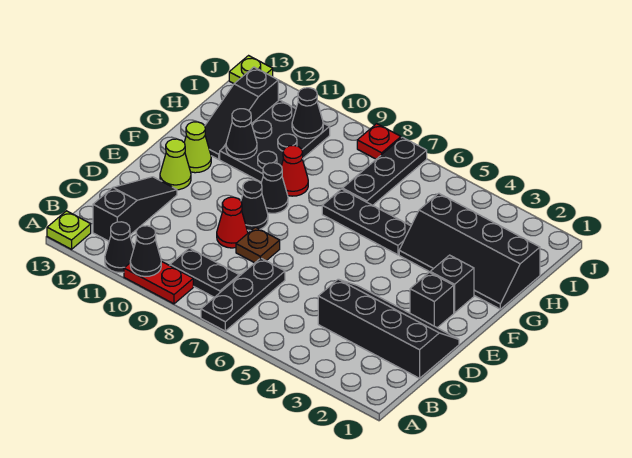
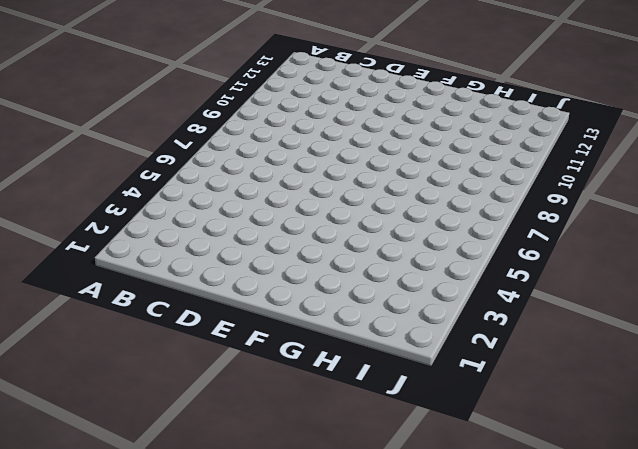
none -> black plate A7:C7 level 1
none -> red plate A9:A10 level 1
none -> black cone A11 level 1

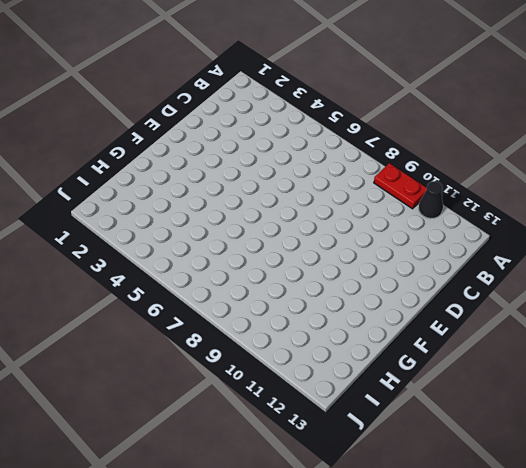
none -> black plate A7:C7 level 1
none -> lime plate A13 level 1
none -> black plate B8:B9 level 1

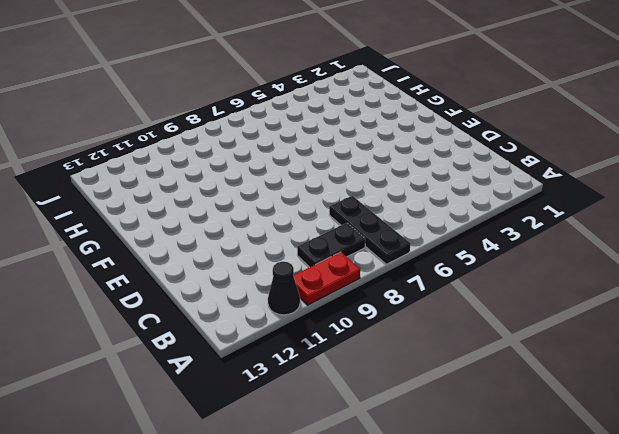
none -> lime plate A13 level 1
none -> black slope B12:D12 level 1 top B
none -> black slope C1:D4 level 1 top C

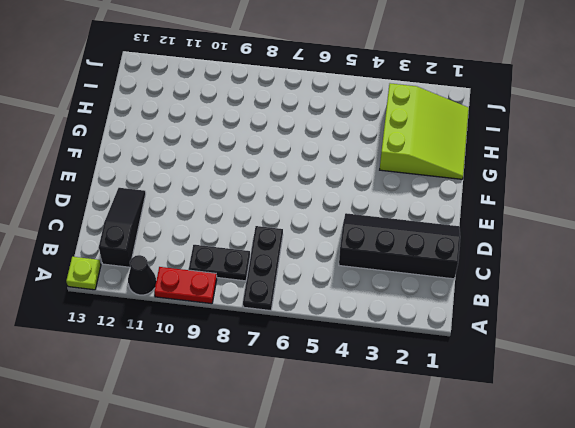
lime slope G1:I3 level 1 top 3 -> black slope G1:H4 level 1 top H
none -> brown plate D8 level 1
none -> red cone D9 level 1
none -> black brick E2 level 1

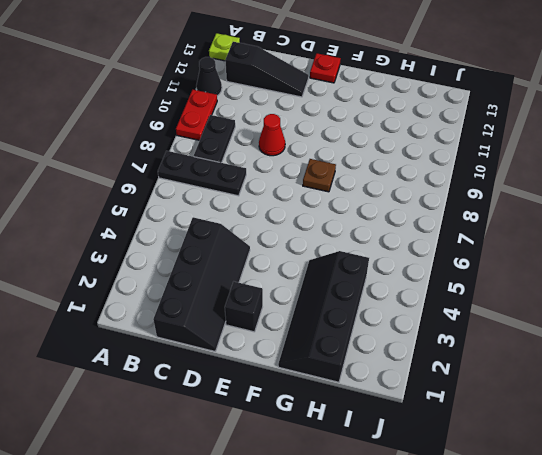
red plate E13 level 1 -> red plate J8 level 1
brown plate F8 level 1 -> brown plate D8 level 1
none -> black cone E9 level 1
none -> lime cone E12 level 1
none -> black brick F2 level 1

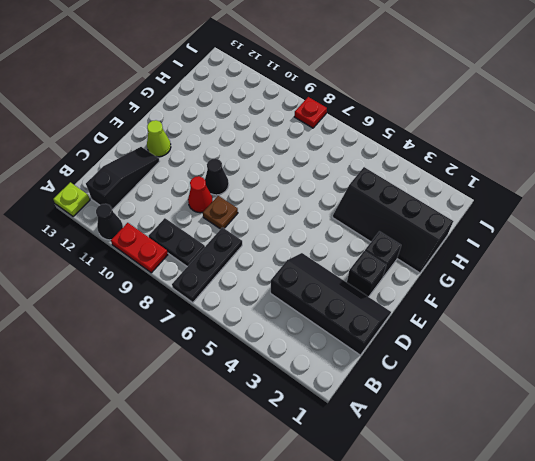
none -> black cone F9 level 1
none -> lime cone F12 level 1
none -> black plate G5:G7 level 1

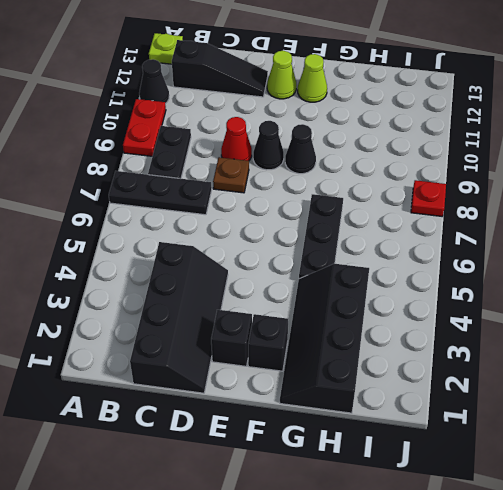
none -> red cone G9 level 1
none -> black plate G10:I11 level 1
none -> black slope G12:I12 level 1 top I

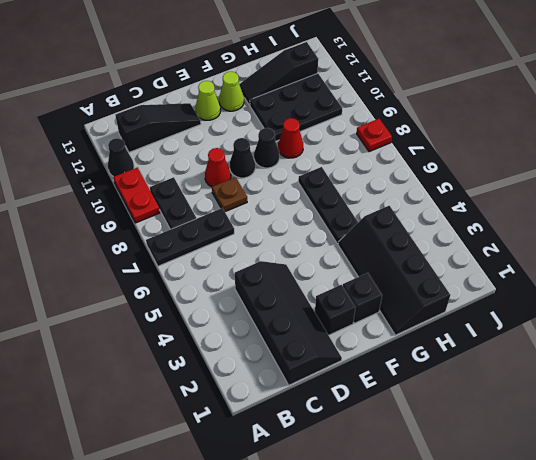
none -> lime plate A13 level 1
none -> black plate H7:J7 level 1
none -> lime plate J13 level 1

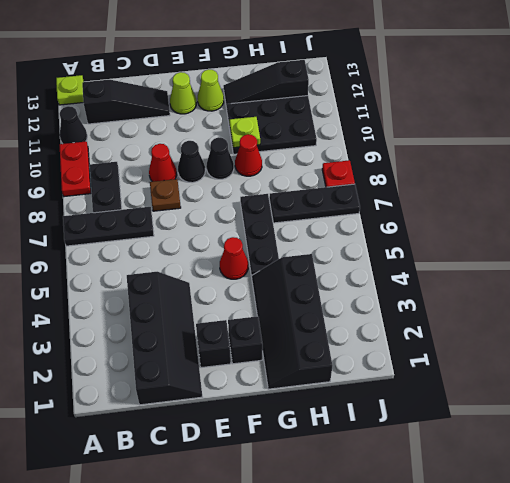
red cone F5 level 1 -> none
lime plate G10 level 2 -> lime plate J13 level 1
none -> black cone A10 level 2
none -> black cone G11 level 2
none -> black cone I10 level 2

